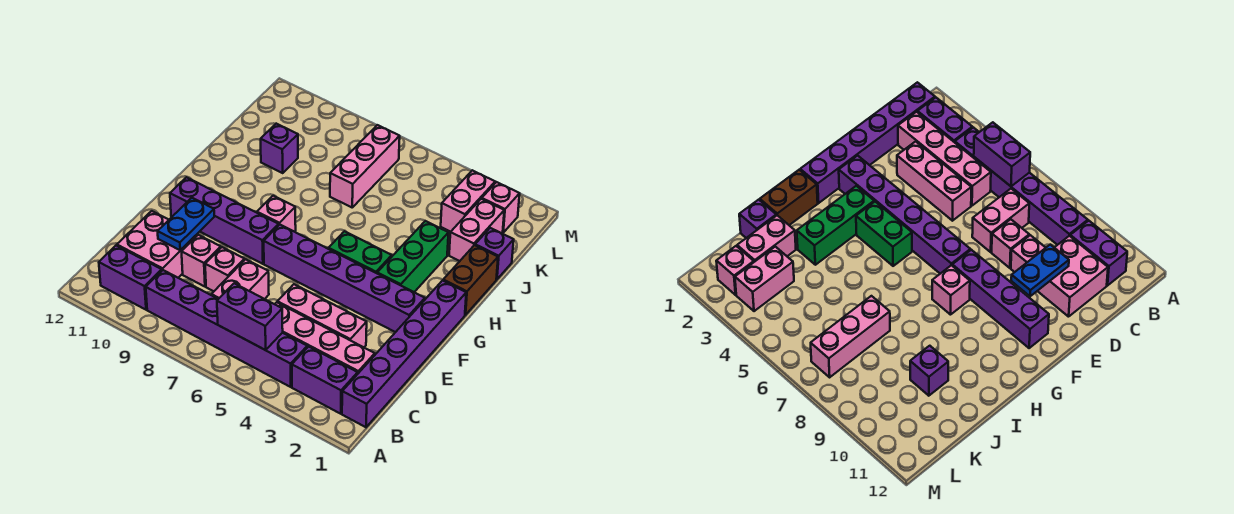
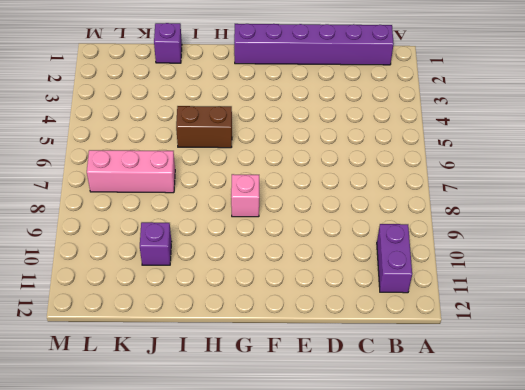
brown brick H5:I5 level 1 -> brown brick H1:I1 level 1
none -> purple brick B2:B3 level 1
none -> purple brick B4:B9 level 1
none -> pink brick C2:C5 level 1

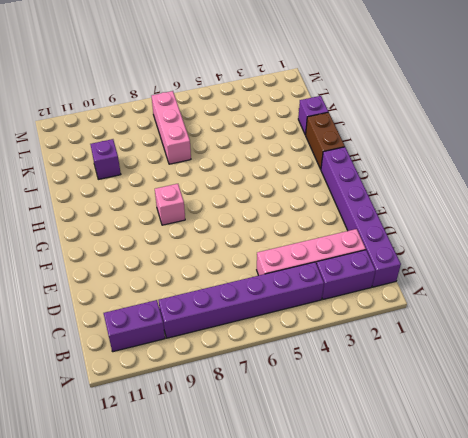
none -> pink brick C7:D7 level 1
none -> pink brick C10:D11 level 1
none -> pink brick D3:D5 level 1

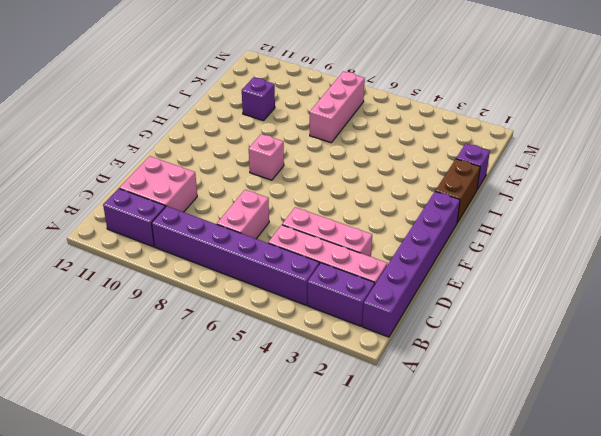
none -> pink brick D8 level 1
none -> pink brick D9 level 1
none -> purple brick F2:F7 level 1

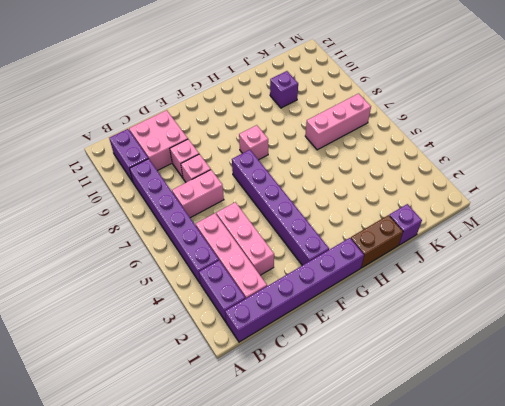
none -> purple brick F8:F11 level 1
none -> green brick G3:I3 level 1
none -> green brick G4:G5 level 1

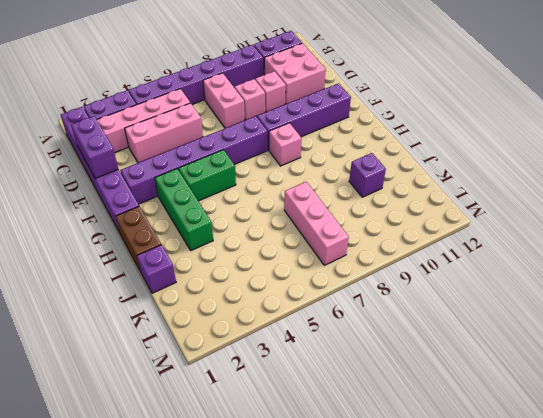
purple brick D1:E1 level 2 -> purple brick B5:B6 level 2
none -> pink brick J2:K2 level 1
none -> pink brick K3:L3 level 1
none -> pink brick L2 level 1

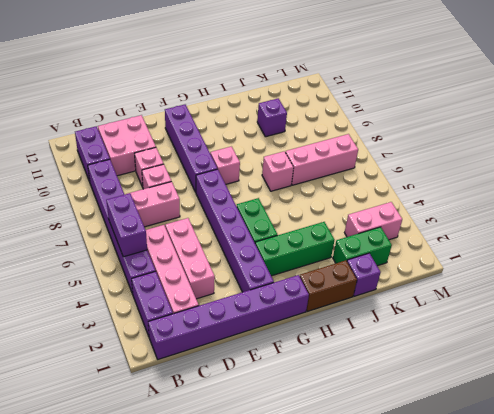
pink brick I7 level 1 -> pink brick L2 level 1
green brick J2:K2 level 1 -> pink brick J2:K2 level 1
none -> blue plate D10:E10 level 2

